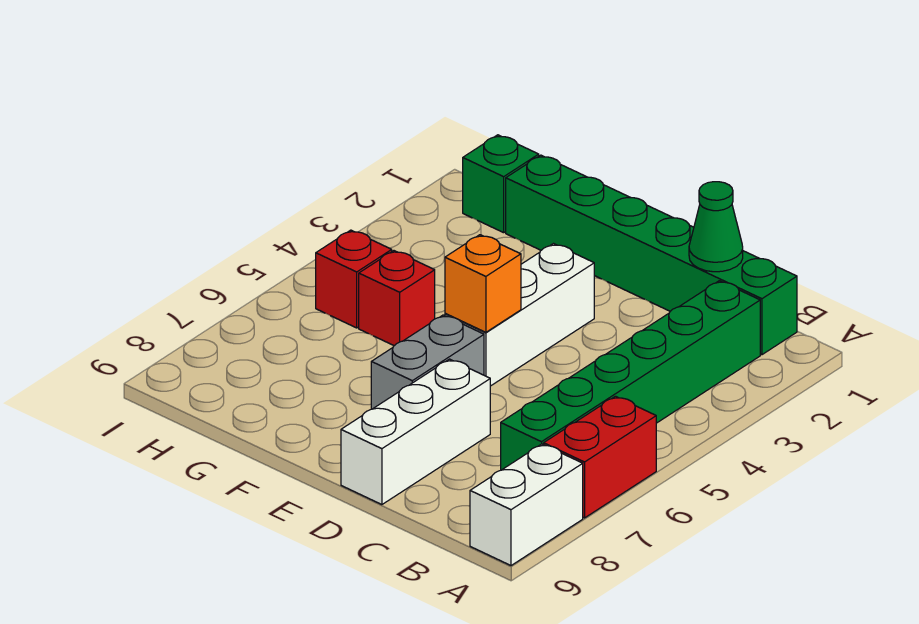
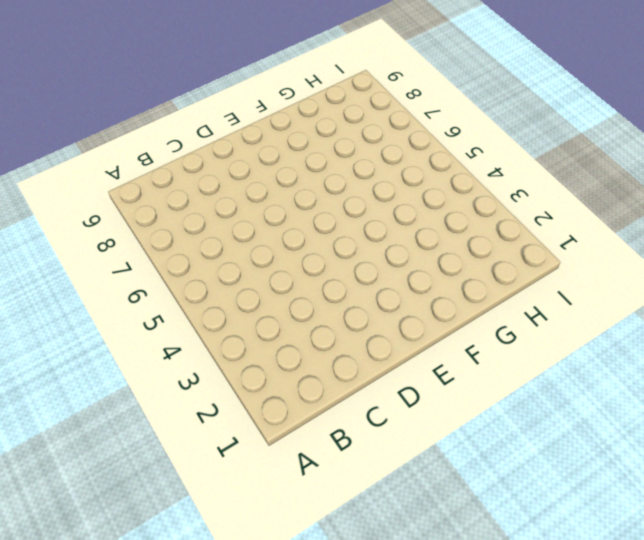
none -> red brick A6:A7 level 1
none -> white brick A8:A9 level 1
none -> green brick B1:G1 level 1

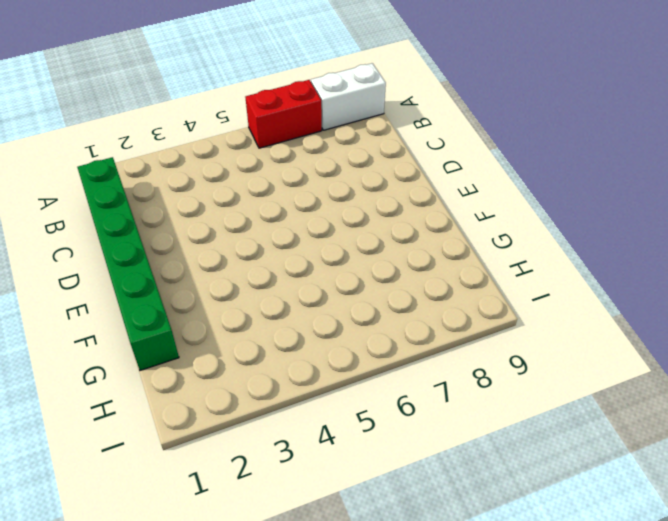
none -> green brick B2:B7 level 1
none -> white brick D7:D9 level 1
none -> white brick E3:E5 level 1

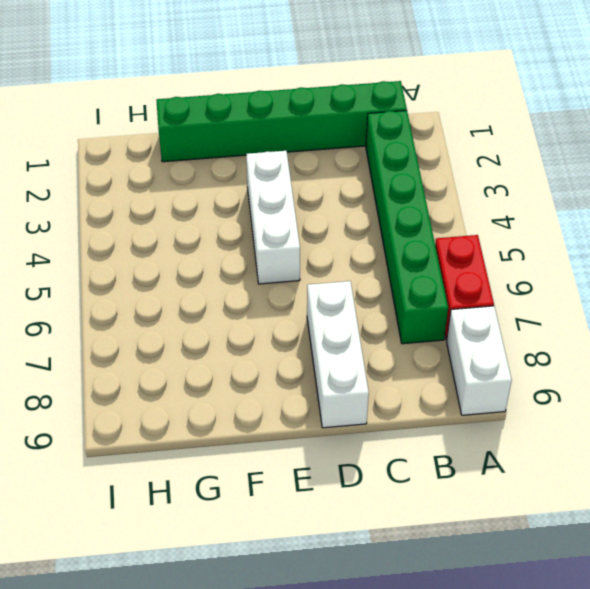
none -> grey brick E6:E7 level 1
none -> red brick G5 level 1
none -> green brick H1 level 1

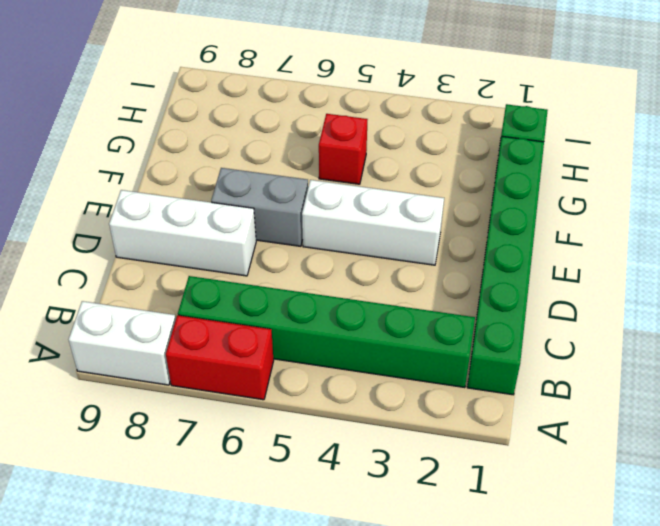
none -> red brick H5 level 1
none -> green cone C1 level 2
none -> orange brick E5 level 2

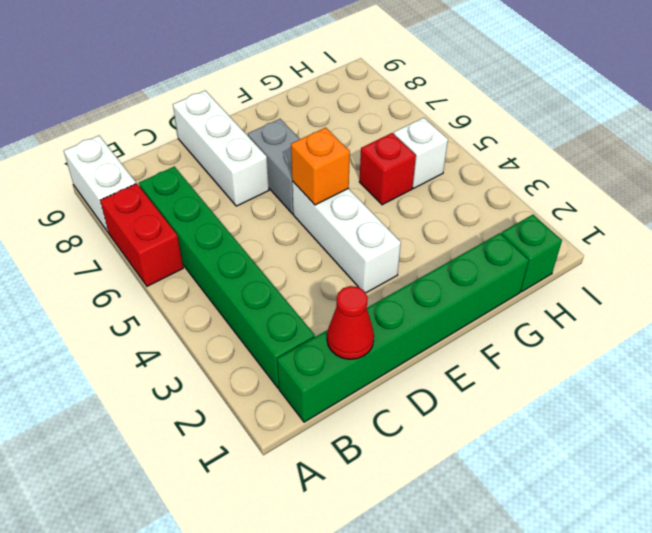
red cone C1 level 2 -> green cone C1 level 2
white brick H5 level 1 -> red brick H5 level 1

